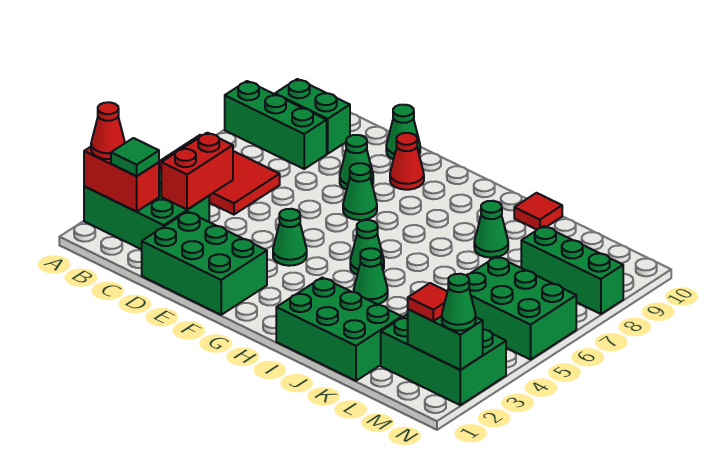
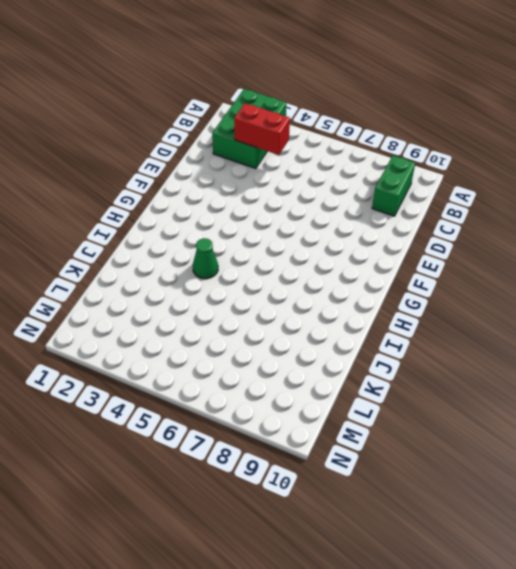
none -> red tile A5:C6 level 1
none -> green brick A8:C8 level 1
none -> green brick D1:F2 level 1

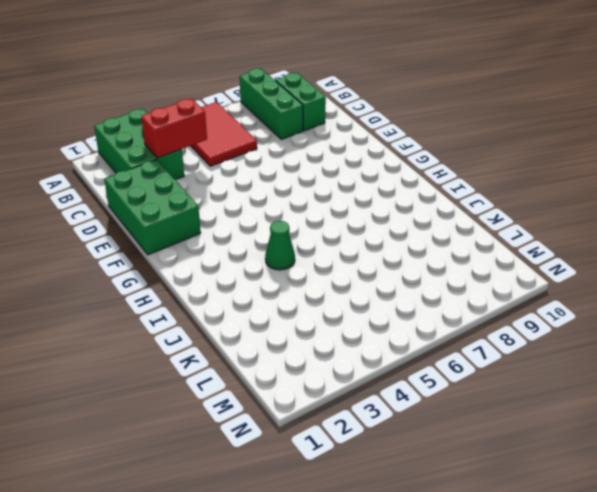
none -> green cone E8 level 1
none -> green cone E10 level 1
none -> green cone F4 level 1

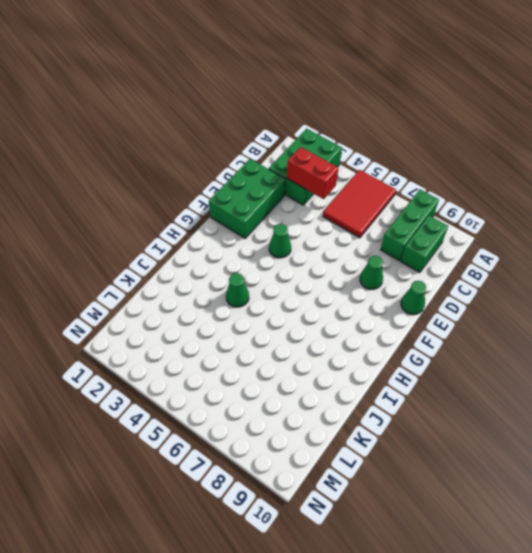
none -> green cone F7 level 1
none -> red cone F9 level 1
none -> green cone H5 level 1

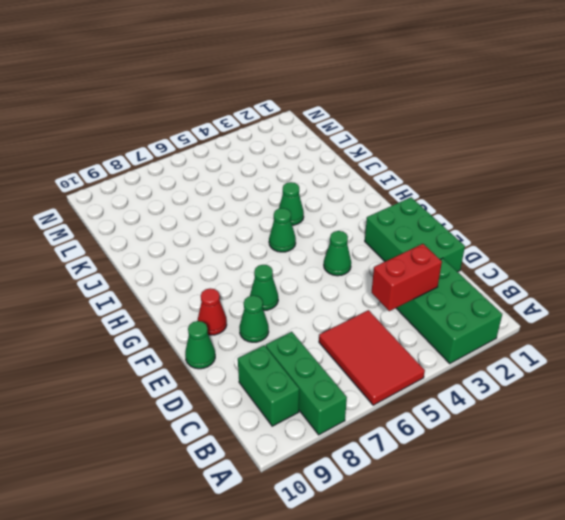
none -> green brick I1:K2 level 1
none -> green cone J8 level 1
none -> red tile J10 level 1

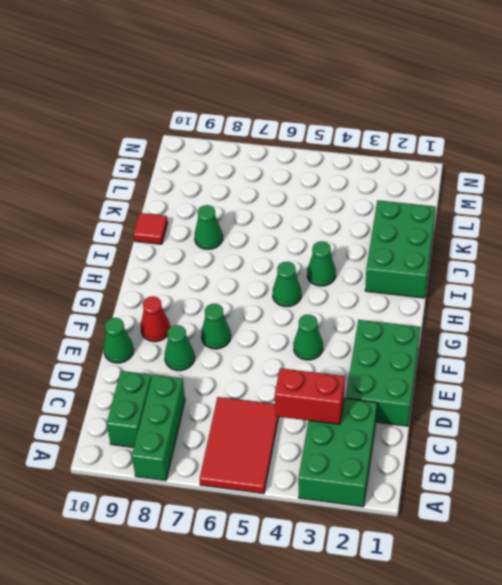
none -> green brick L2:N3 level 1
none -> green brick L5:N6 level 1
none -> green brick L8:N8 level 1

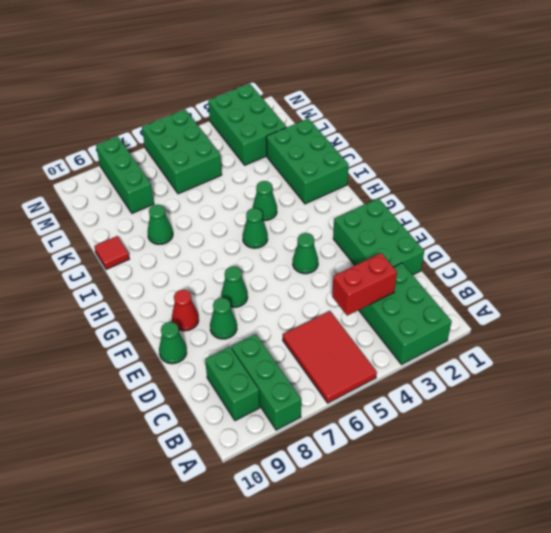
none -> red brick A2:B2 level 2
none -> green brick M2:N2 level 2
none -> red cone A2 level 3

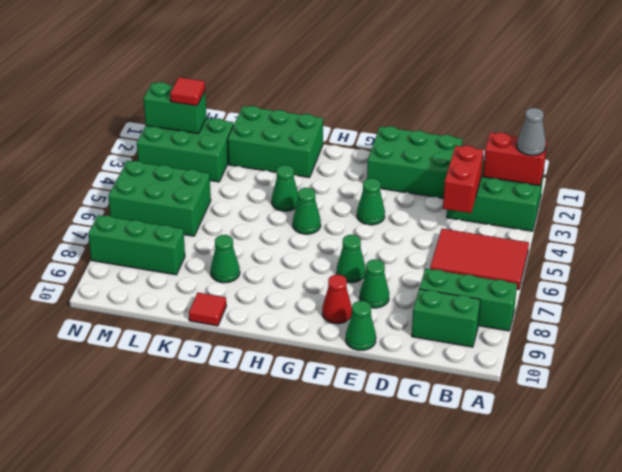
grey cone A2 level 3 -> red cone A2 level 3
none -> green tile B2 level 3
none -> green cone N2 level 3

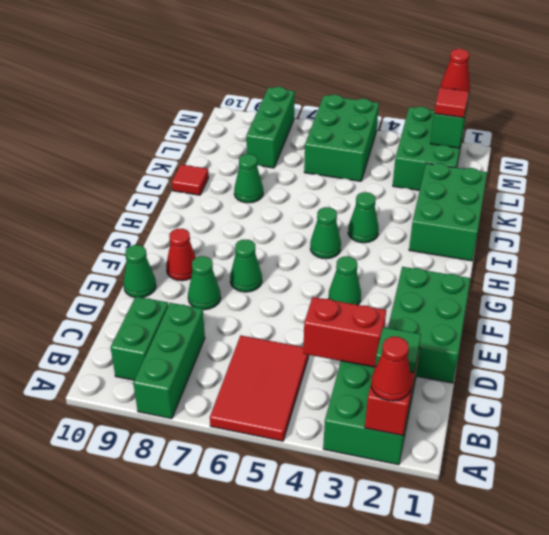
red cone N2 level 3 -> green cone N2 level 3

